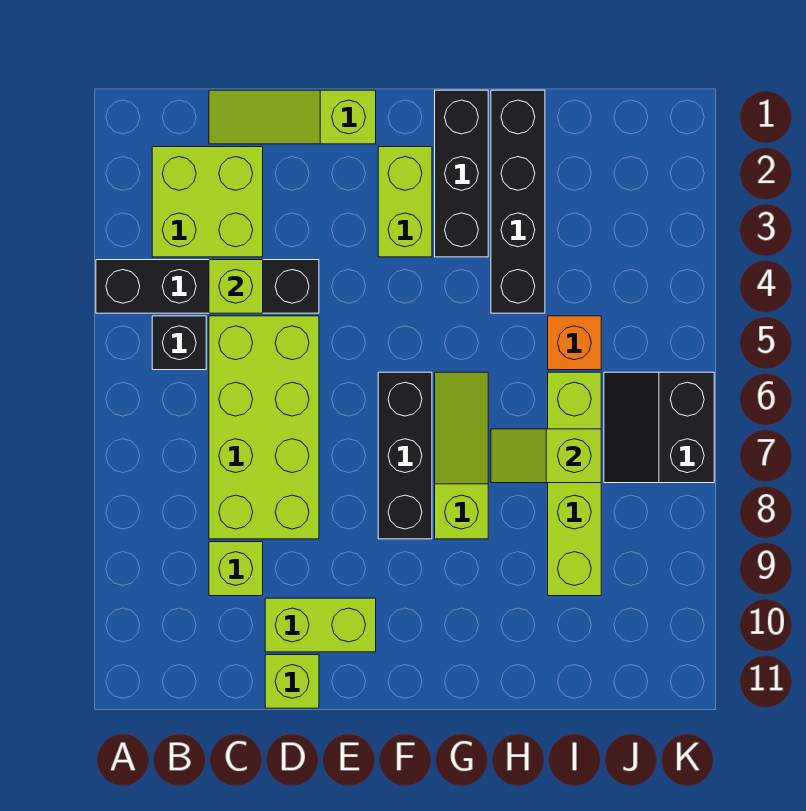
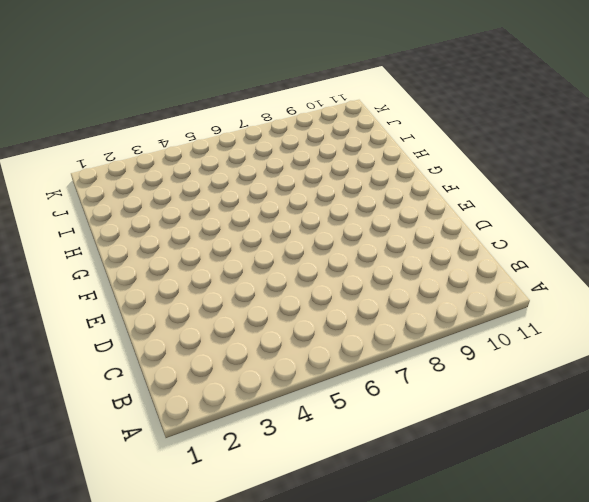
none -> black brick A4:D4 level 1
none -> lime brick B2:C3 level 1
none -> black brick B5 level 1

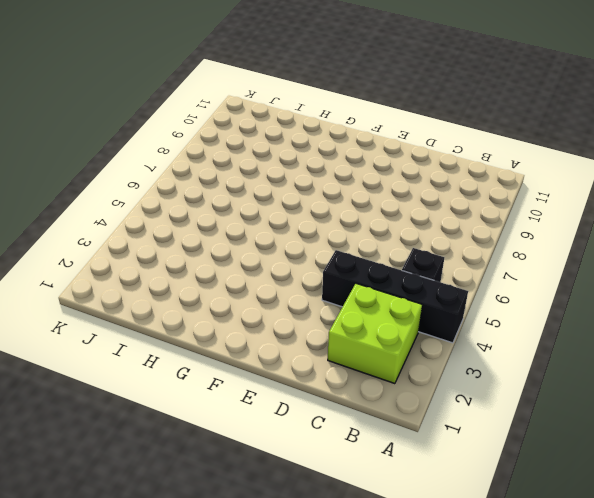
none -> lime slope C1:E1 level 1 top E
none -> lime brick C5:D8 level 1
none -> lime brick C9 level 1

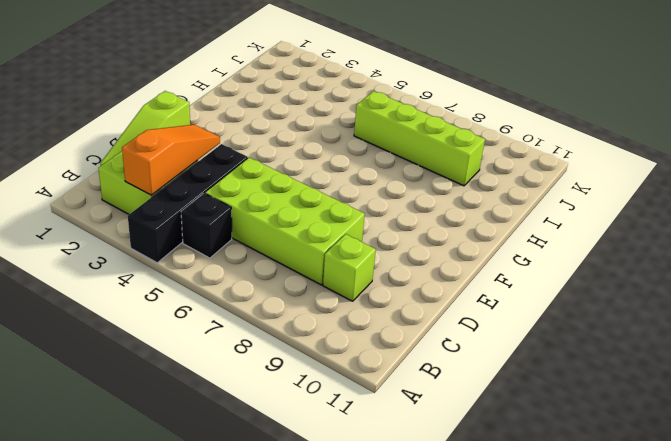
orange slope B3:D3 level 2 top B -> none
none -> lime brick D10:E10 level 1
none -> lime brick D11 level 1
none -> lime brick F2:F3 level 1

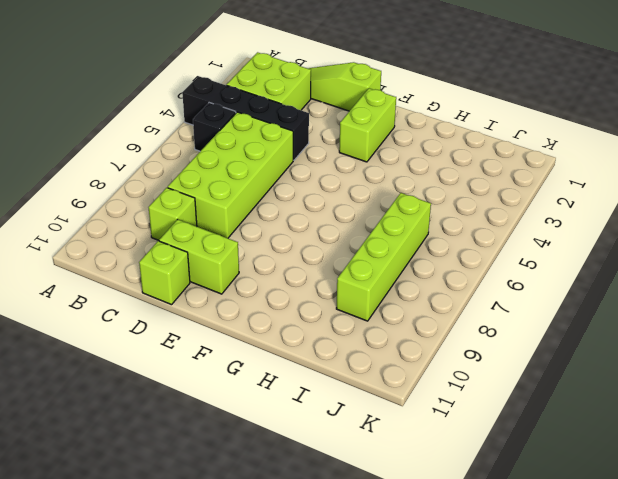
none -> black brick F6:F8 level 1
none -> black brick G1:G3 level 1
none -> lime slope G6:G8 level 1 top 8

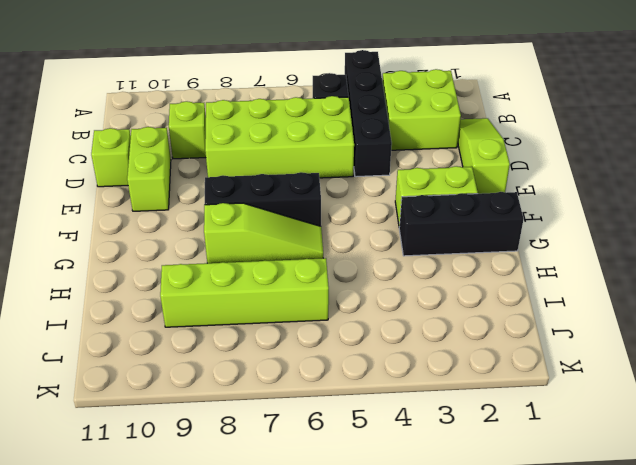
none -> black brick H1:H4 level 1
none -> orange brick I5 level 1
none -> black slope J6:K7 level 1 top K

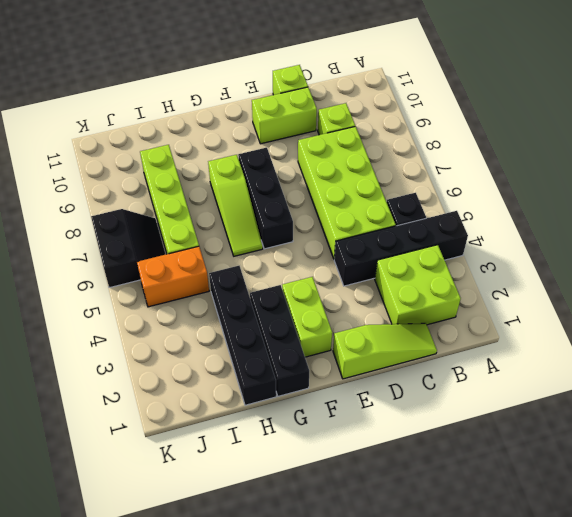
orange brick I5:J5 level 1 -> orange brick I5 level 1
none -> lime brick C4 level 2
none -> lime slope H7:I7 level 2 top I

